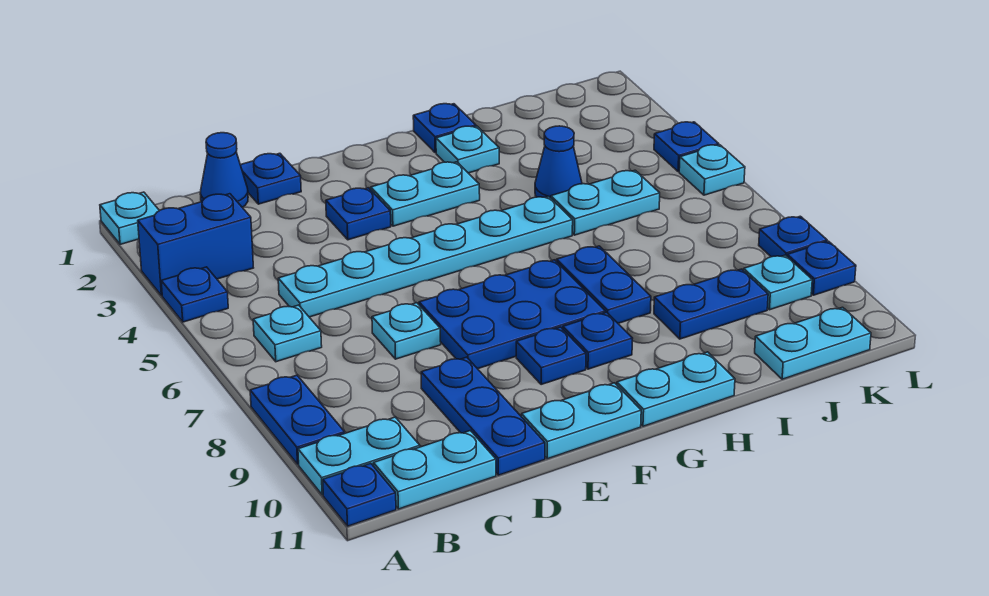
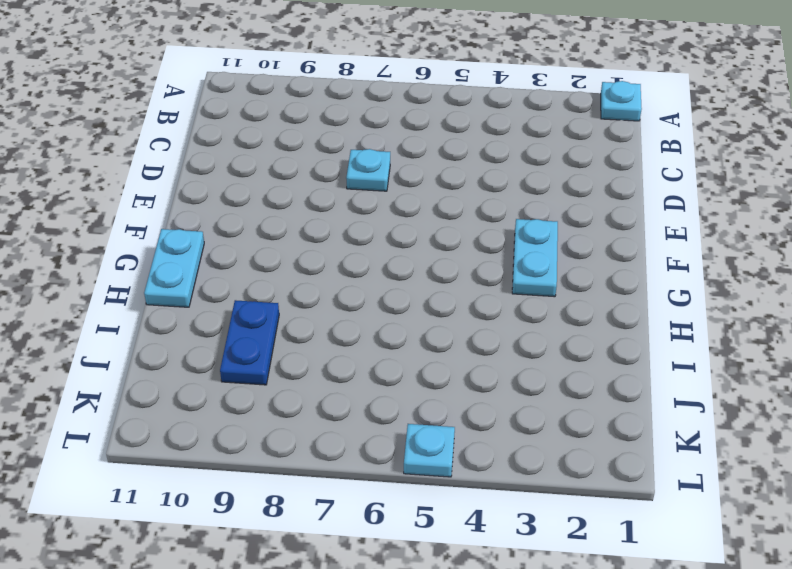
none -> blue brick A3:B3 level 1
none -> blue plate A4 level 1
none -> blue plate A8:A9 level 1
none -> cyan plate A10:B10 level 1

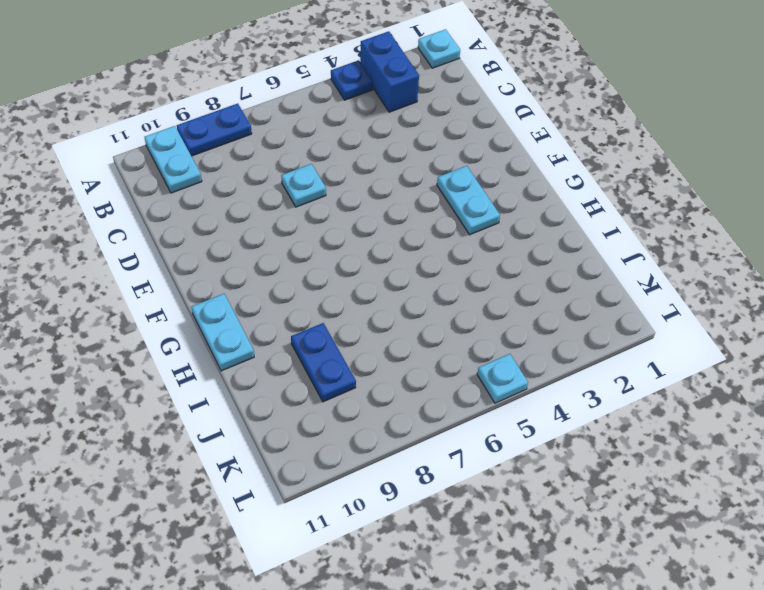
none -> blue plate A11 level 1
none -> cyan plate B6 level 1
none -> cyan plate B11:C11 level 1
none -> blue cone C1 level 1

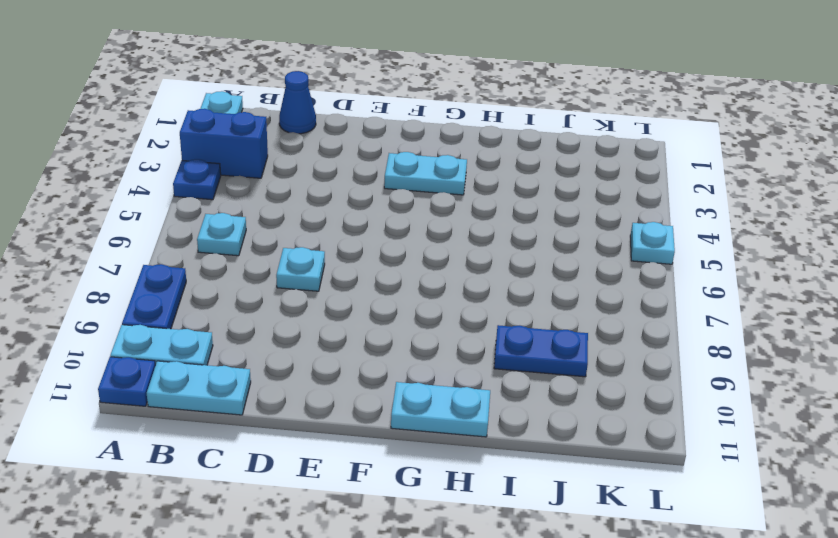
none -> cyan plate C5:H5 level 1
none -> blue plate D1 level 1
none -> blue plate D9:D11 level 1
none -> blue plate E3 level 1

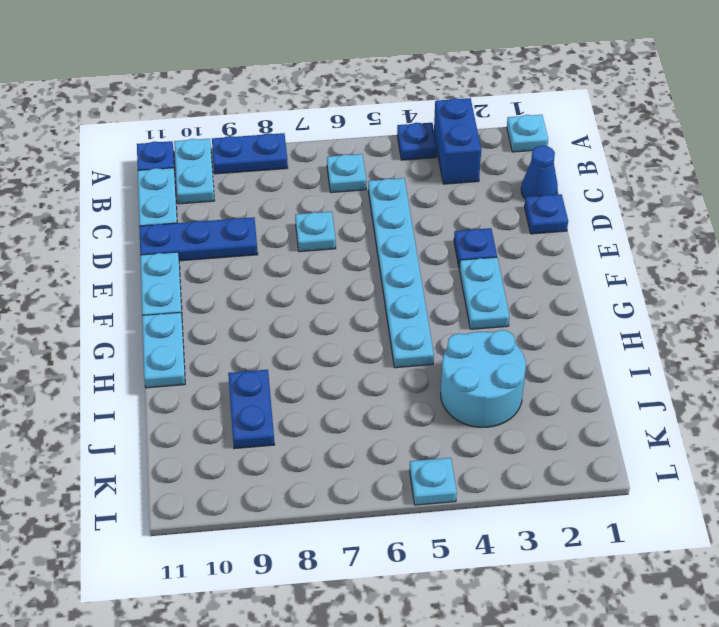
cyan round brick I3:J4 level 1 -> blue cone I4 level 1
none -> blue plate E7:G8 level 1
none -> blue plate F9 level 1
none -> blue plate G9 level 1
none -> blue plate H1 level 1

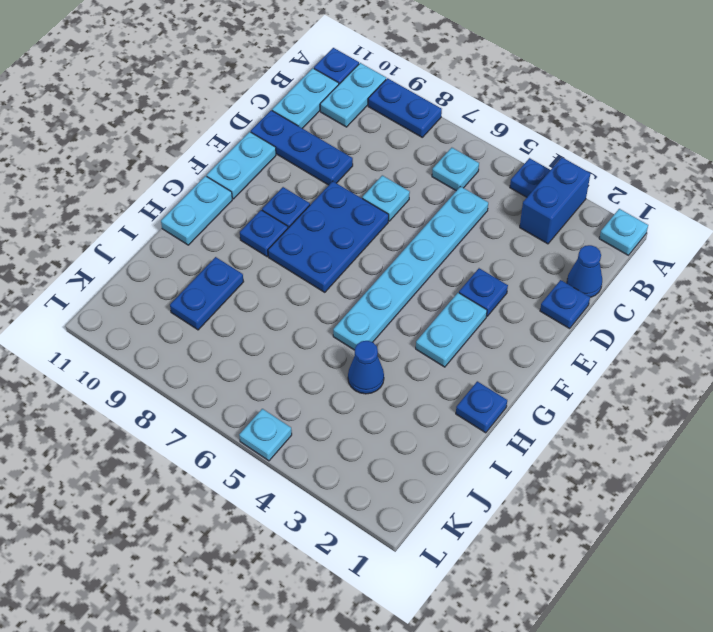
none -> cyan plate H2 level 1
none -> blue plate H7:H8 level 1
none -> cyan plate I5:J5 level 1
none -> cyan plate J11:K11 level 1

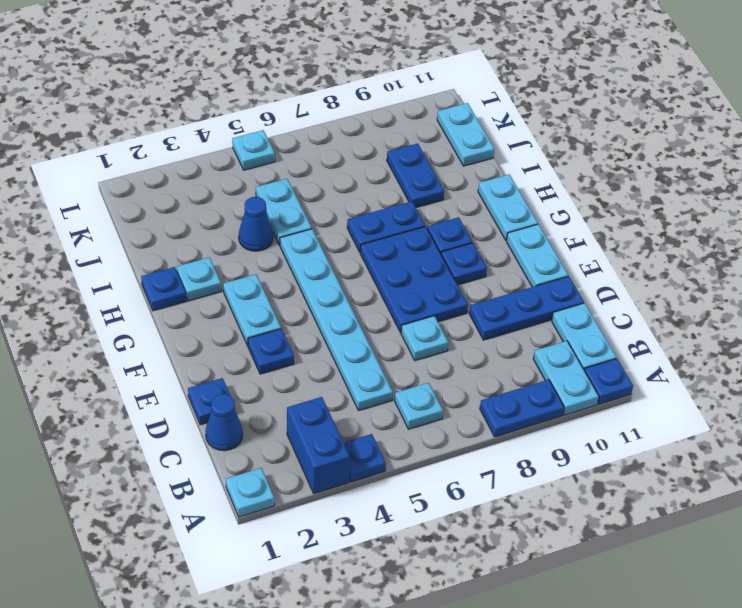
none -> cyan plate K9 level 1
none -> blue plate L4 level 1
none -> blue plate L8 level 1
none -> blue plate L9 level 1

